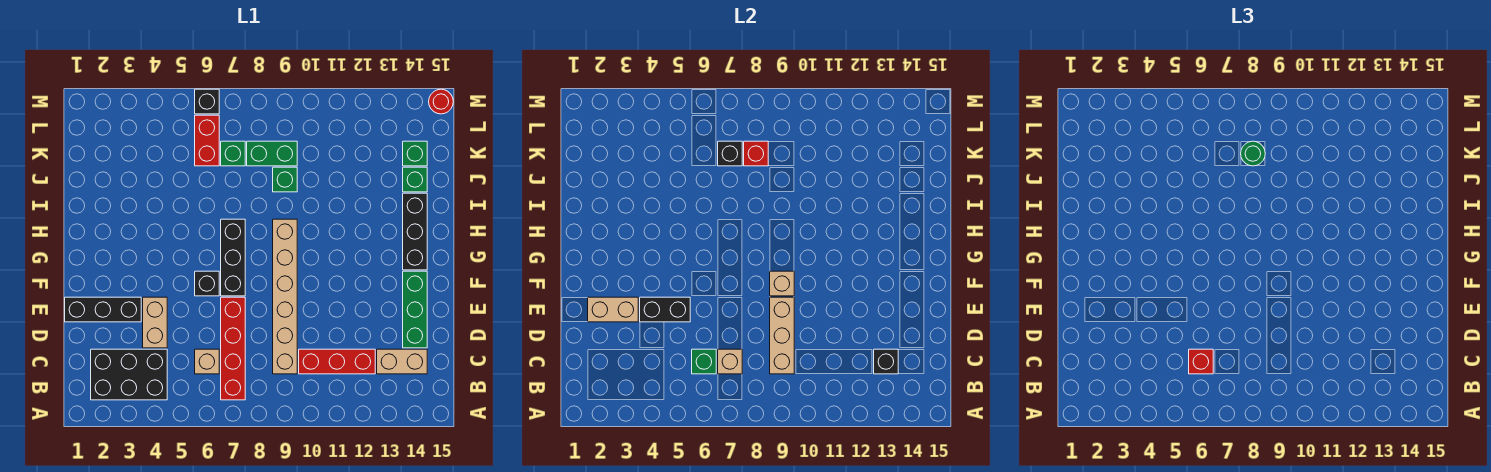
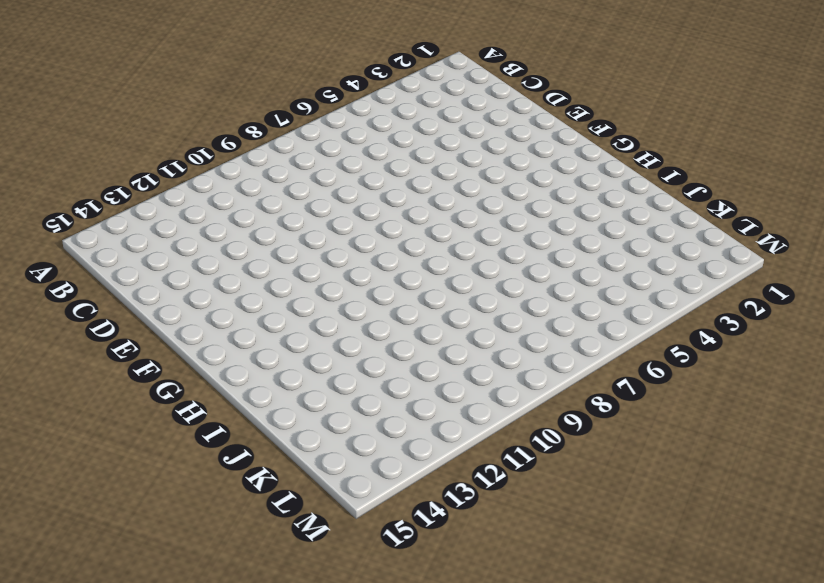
none -> black brick B2:C4 level 1
none -> red brick B7:E7 level 1
none -> tan brick C6 level 1
none -> tan brick C9:H9 level 1

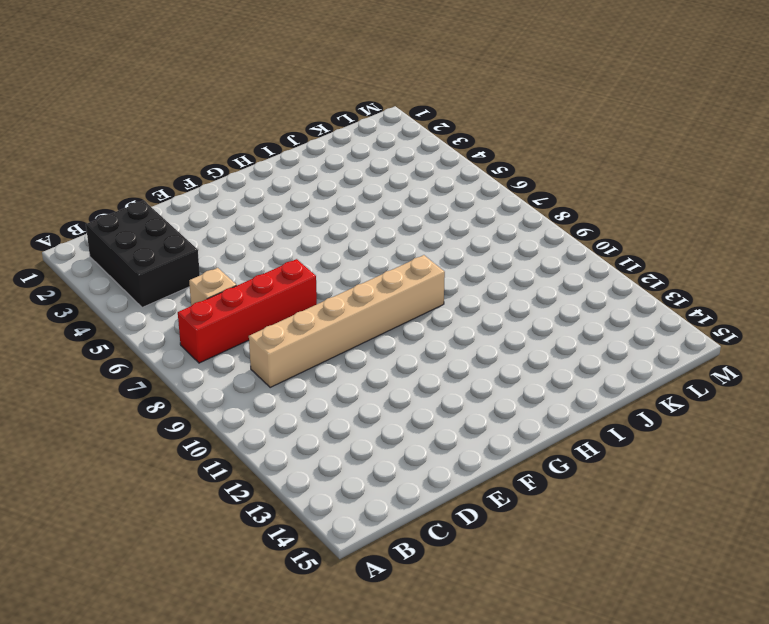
none -> red brick C10:C12 level 1
none -> tan brick C13:C14 level 1
none -> tan brick D4:E4 level 1
none -> green brick D14:F14 level 1

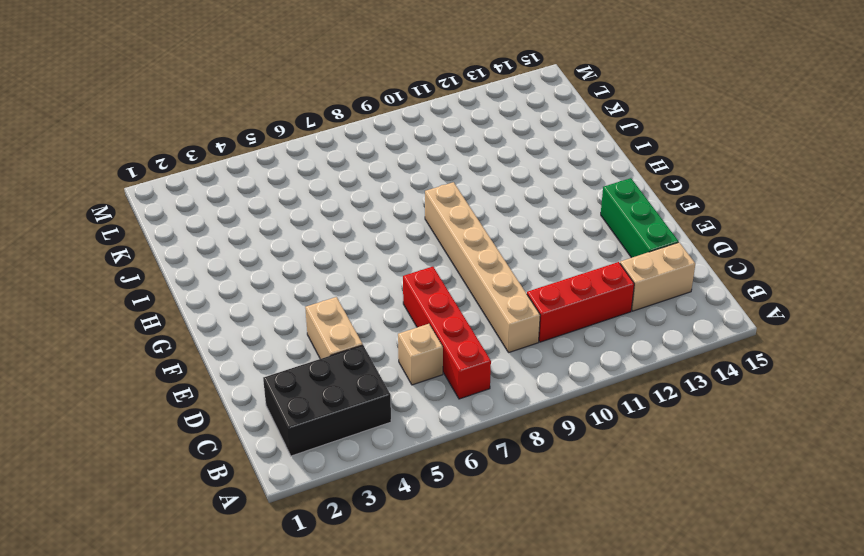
none -> black brick E1:E3 level 1
none -> black brick F6 level 1
none -> black brick F7:H7 level 1
none -> black brick G14:I14 level 1

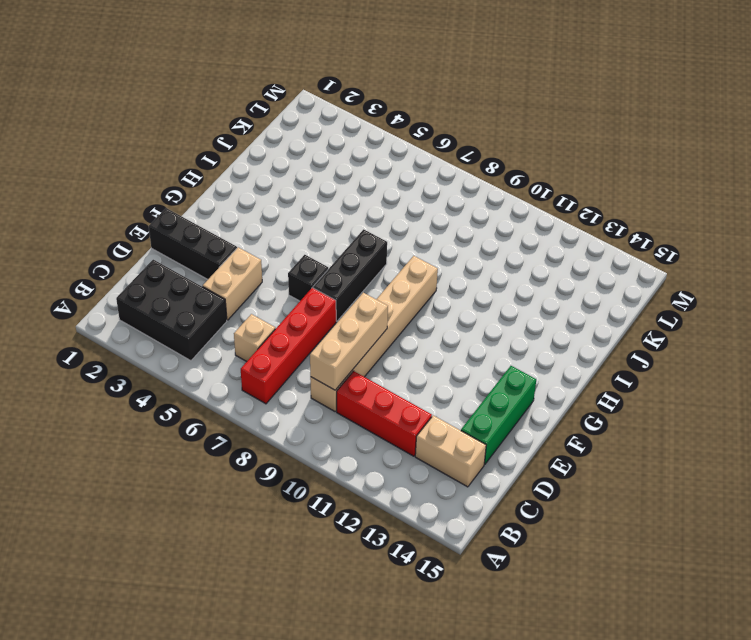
none -> black brick G14:I14 level 1
none -> green brick J9 level 1
none -> green brick J14 level 1
none -> red brick K6:L6 level 1

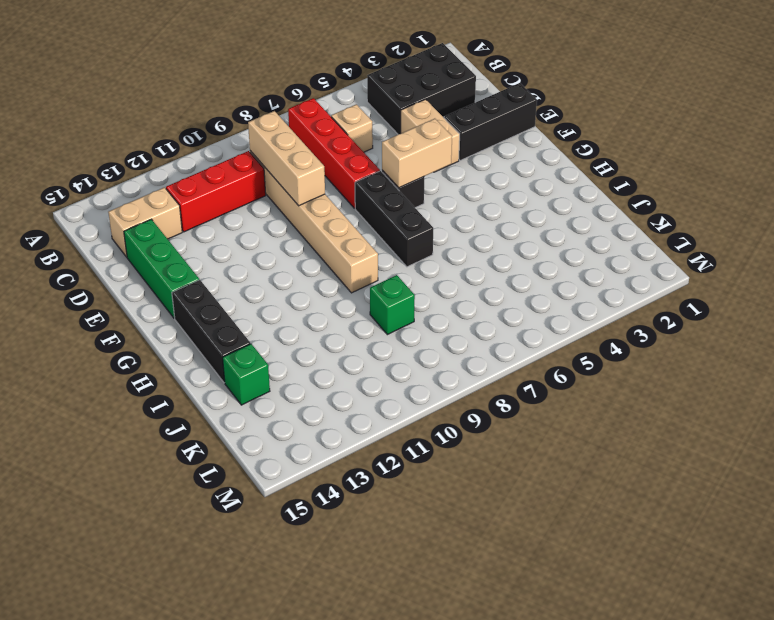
tan brick F5:F6 level 2 -> tan brick E2:E3 level 2
none -> red brick K6:L6 level 1
none -> green brick K7 level 1
none -> green brick K8:K9 level 1
none -> green brick K14 level 1

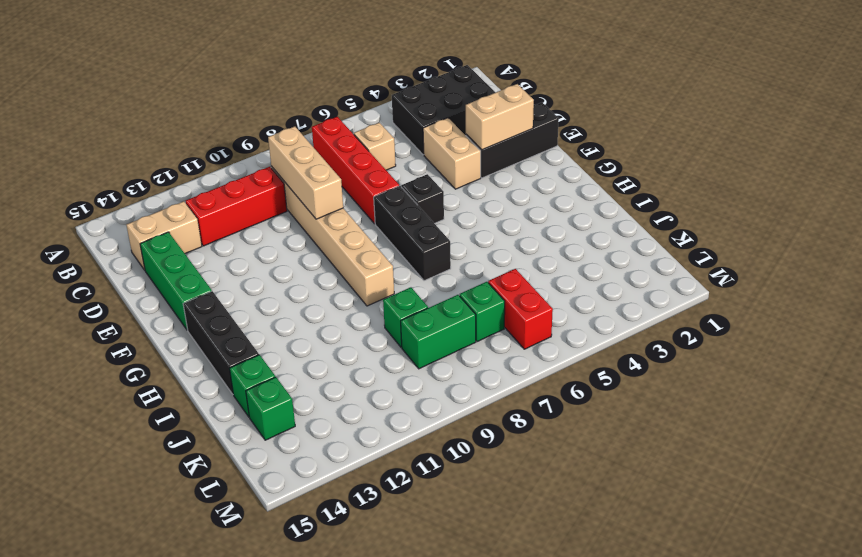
none -> black brick M6 level 1
none -> red round brick M15 level 1
none -> green brick C6 level 2
none -> tan brick C7 level 2

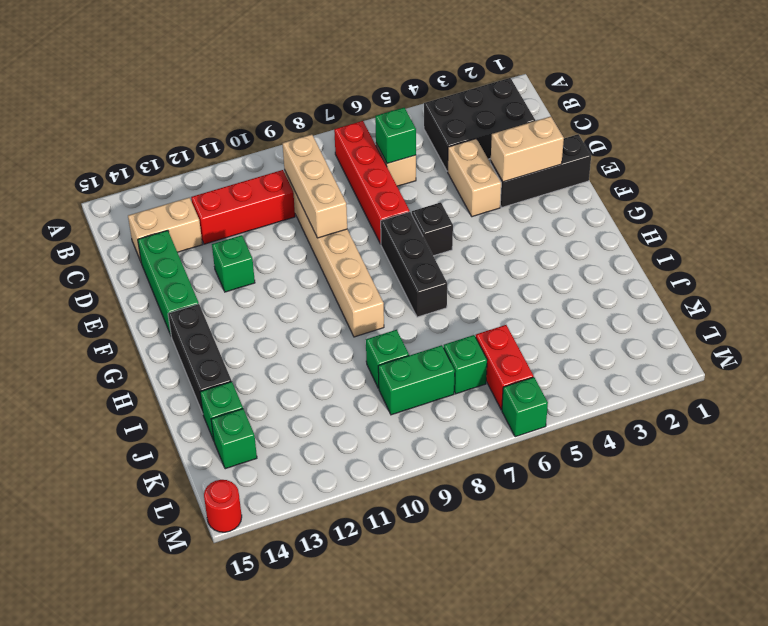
green brick E12 level 1 -> none
green brick M6 level 1 -> black brick M6 level 1
none -> tan brick C7 level 2
none -> black brick C13 level 2
none -> black brick E4:E5 level 2
none -> tan brick F9 level 2

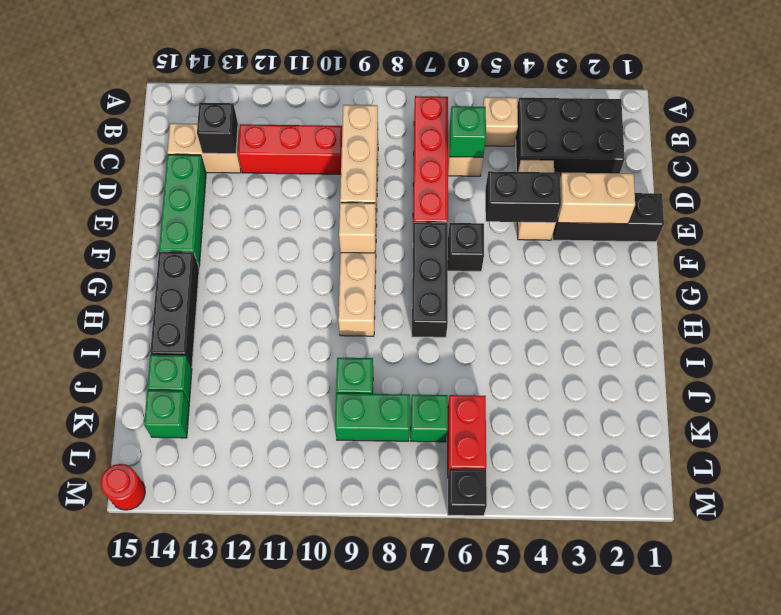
tan brick B5 level 1 -> tan brick C7 level 2
none -> black brick K7 level 2
none -> red brick K8 level 2
none -> red brick C6 level 3
none -> green round brick K8 level 3

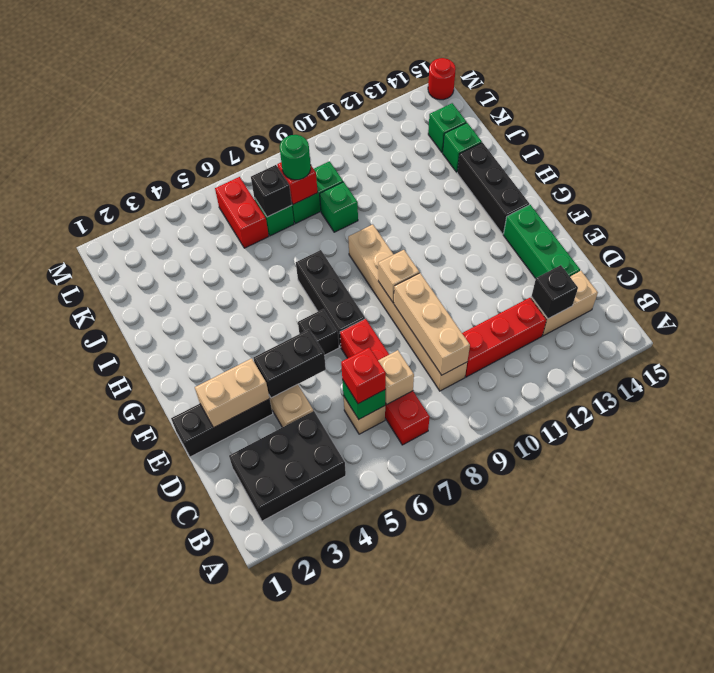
none -> black brick M6 level 1

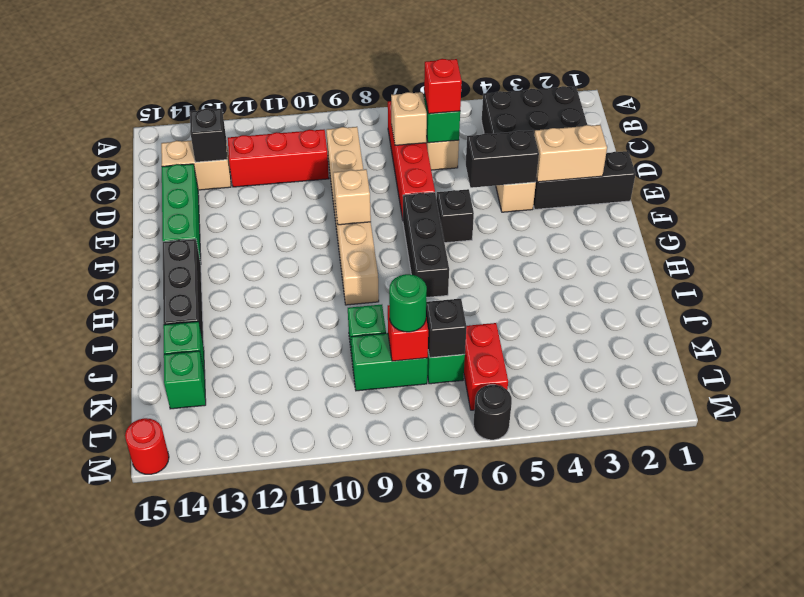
black round brick M6 level 1 -> black brick M6 level 1
none -> tan brick C9:E9 level 2

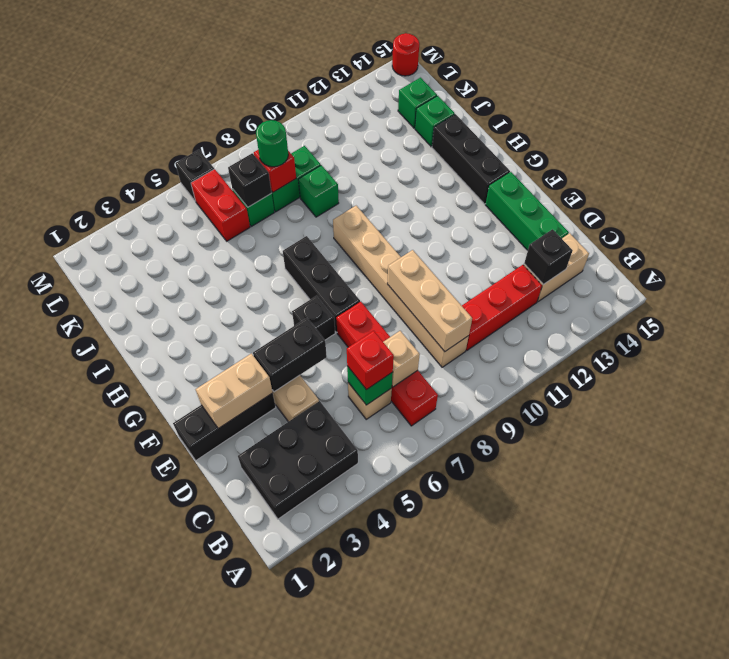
none -> tan brick F9 level 2

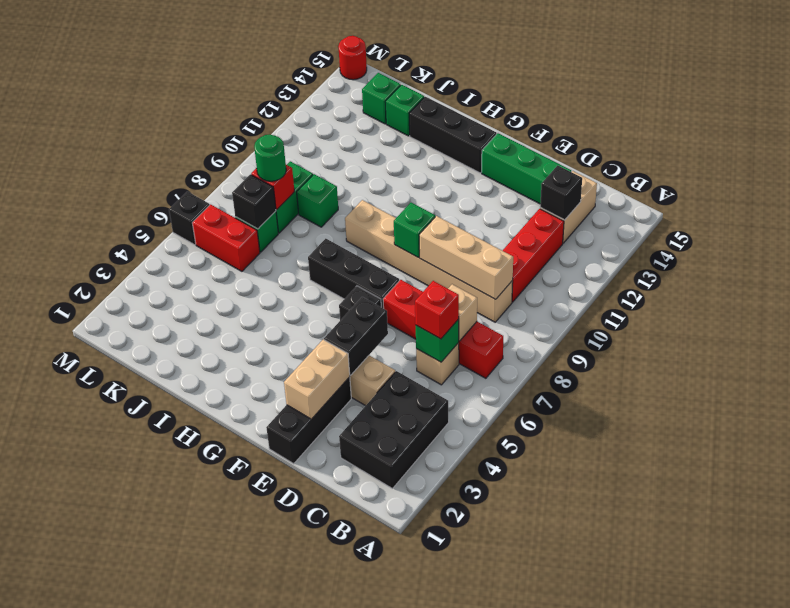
green brick F9 level 2 -> tan brick F9 level 2

